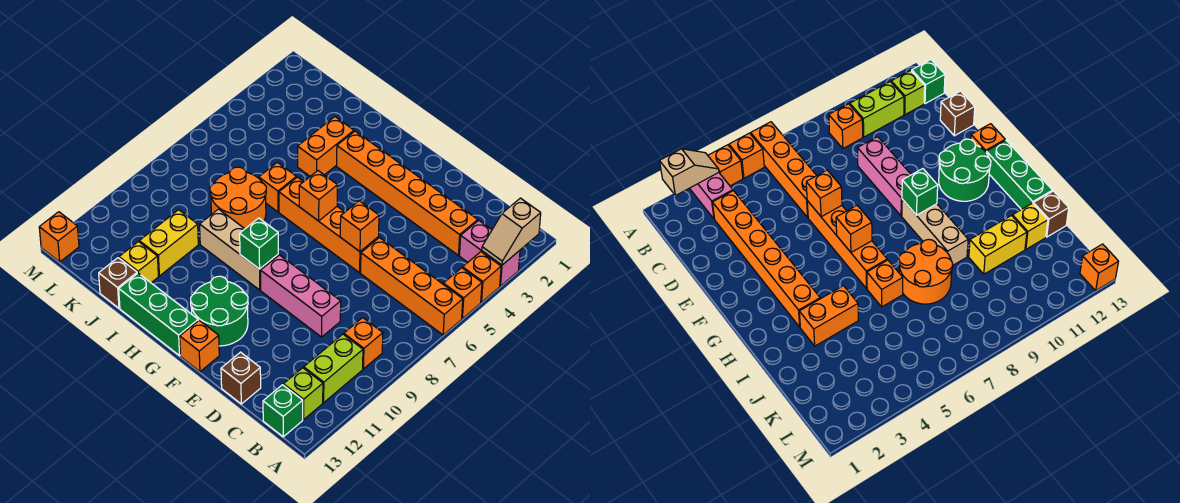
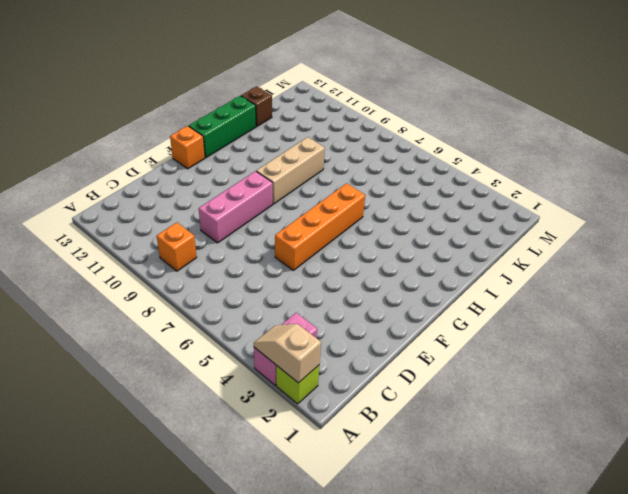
lime brick A2 level 1 -> lime brick B12 level 1
none -> orange brick A4 level 1
none -> orange brick A5 level 1
none -> orange brick A6:D6 level 1

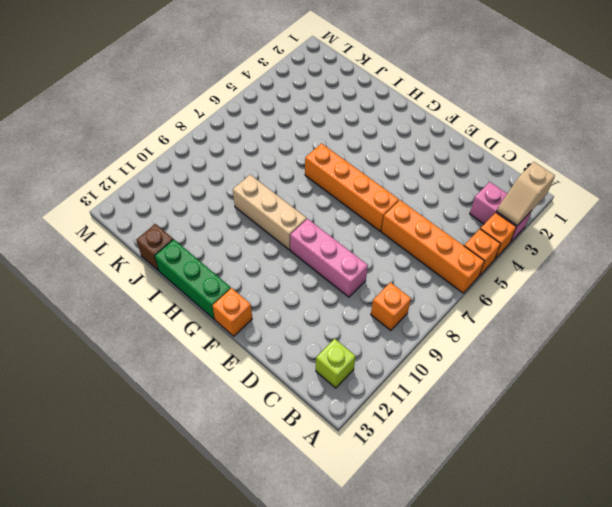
none -> lime brick B10:B11 level 1
none -> green brick B13 level 1
none -> orange brick C3:H3 level 1

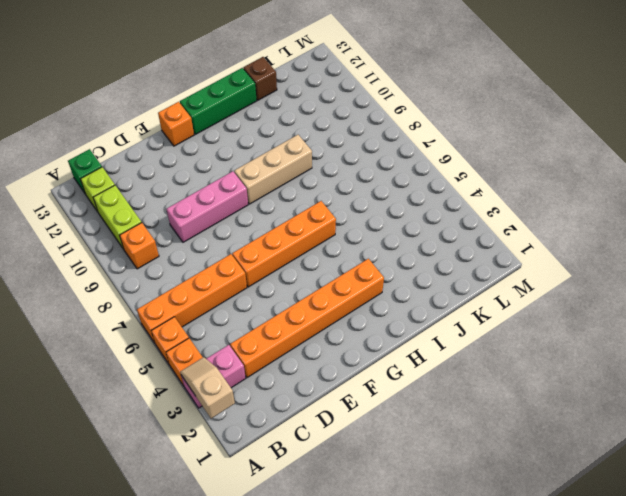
none -> brown brick D13 level 1
none -> green round brick F11:G12 level 1
none -> orange brick I3:I4 level 1

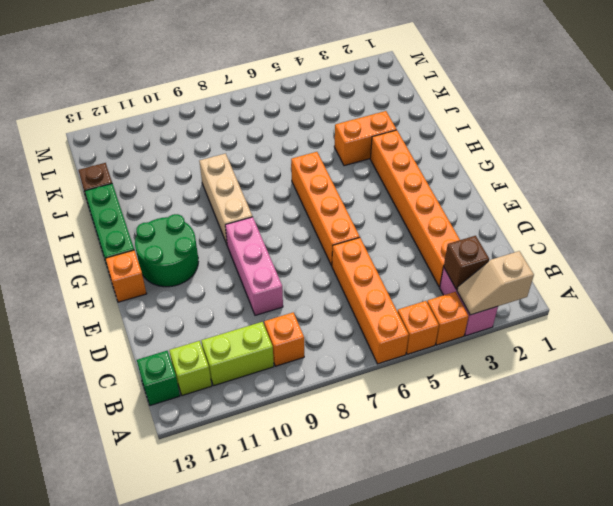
brown brick B3 level 2 -> brown brick D13 level 1
none -> orange brick I6 level 1
none -> orange round brick I7:J8 level 1
none -> yellow brick J10:J11 level 1

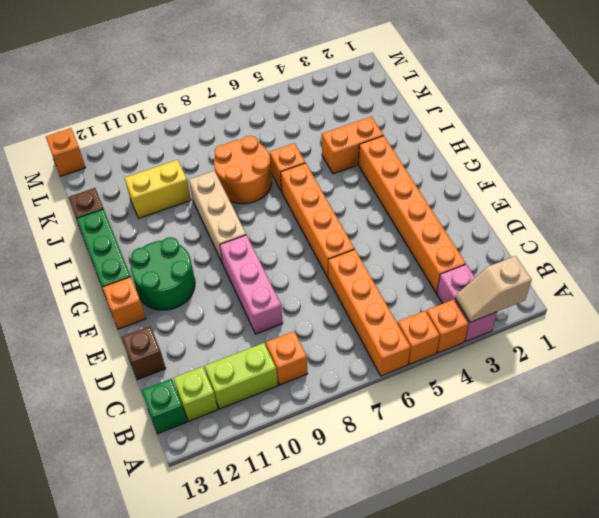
none -> yellow brick J12 level 1
none -> orange brick E6 level 2
none -> orange brick G6 level 2

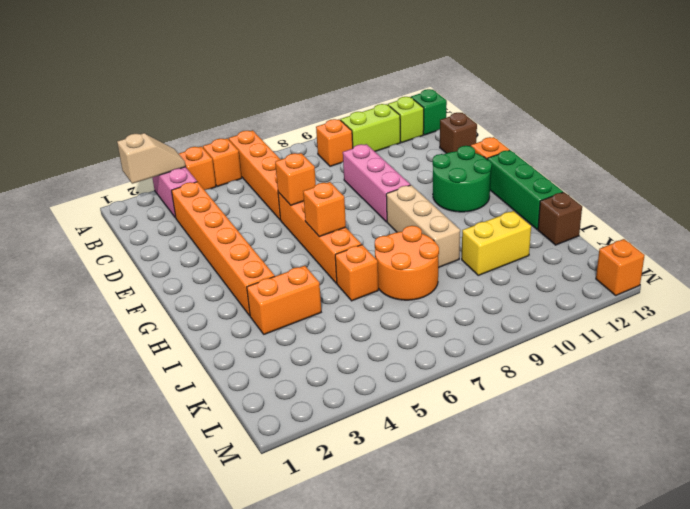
none -> yellow brick J12 level 1
none -> green brick G9 level 2

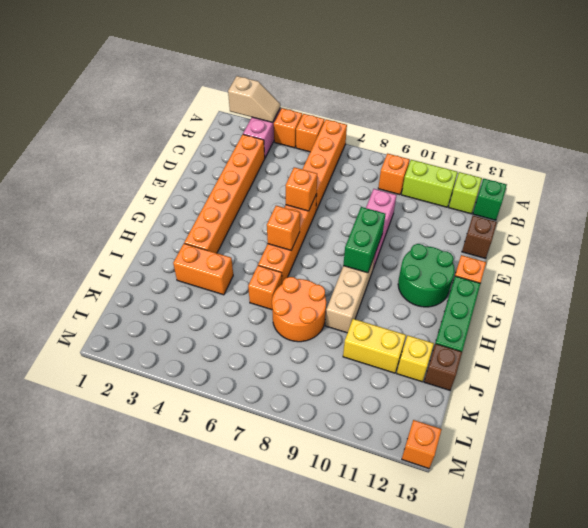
green brick F9:G9 level 2 -> green brick G9 level 2

